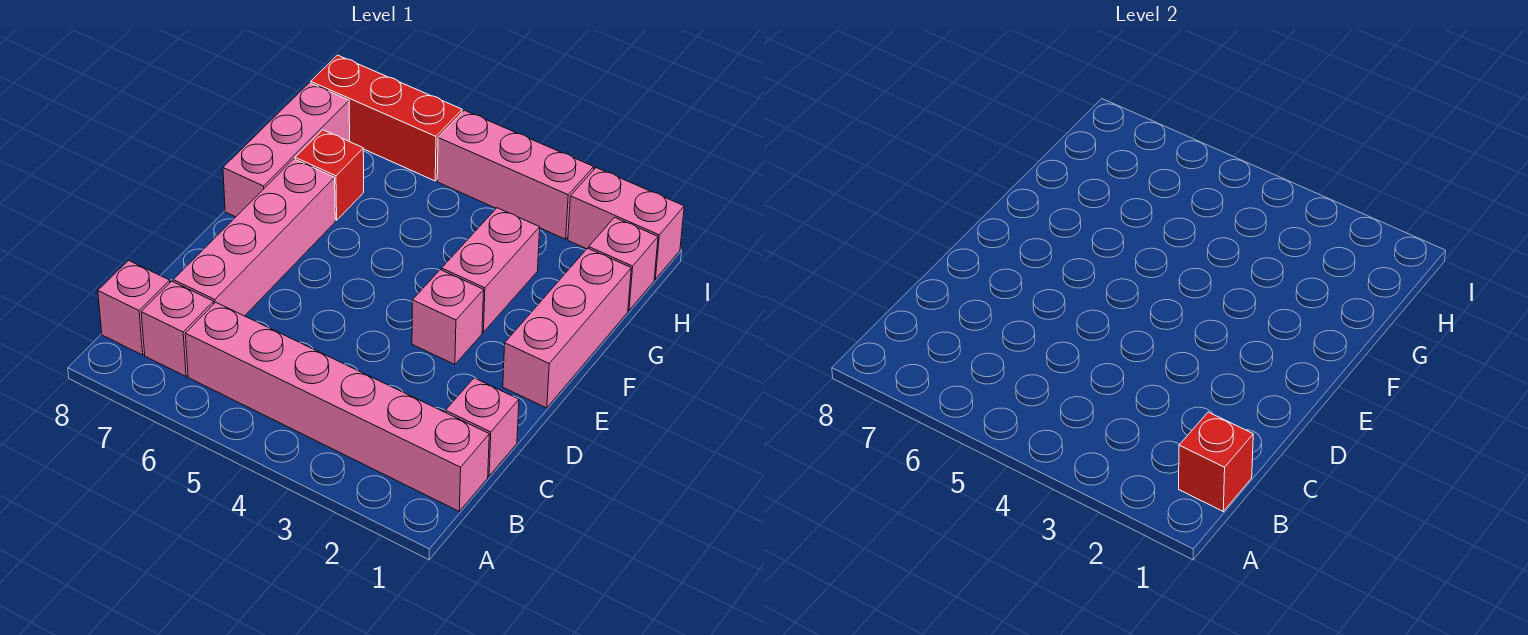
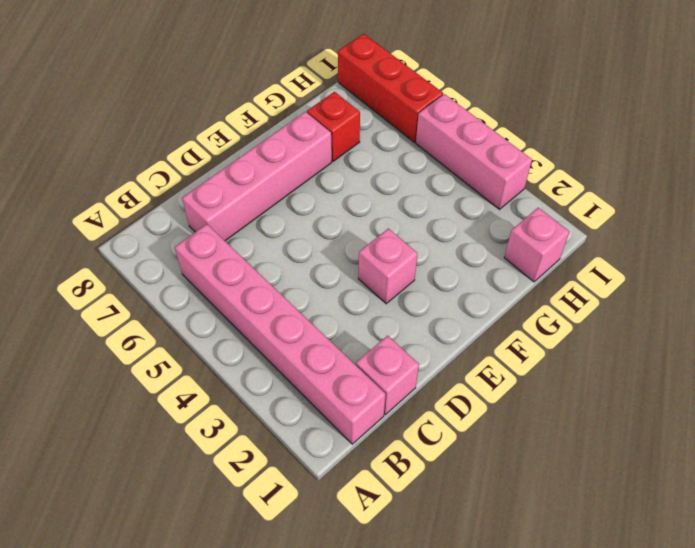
none -> pink brick B7 level 1
none -> pink brick B8 level 1
none -> pink brick E1:G1 level 1

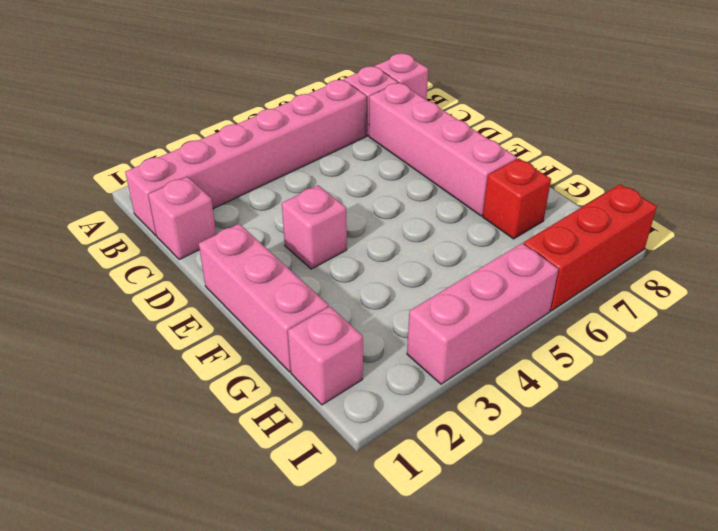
none -> pink brick F3:G3 level 1
none -> pink brick F8:H8 level 1
none -> pink brick I1:I2 level 1

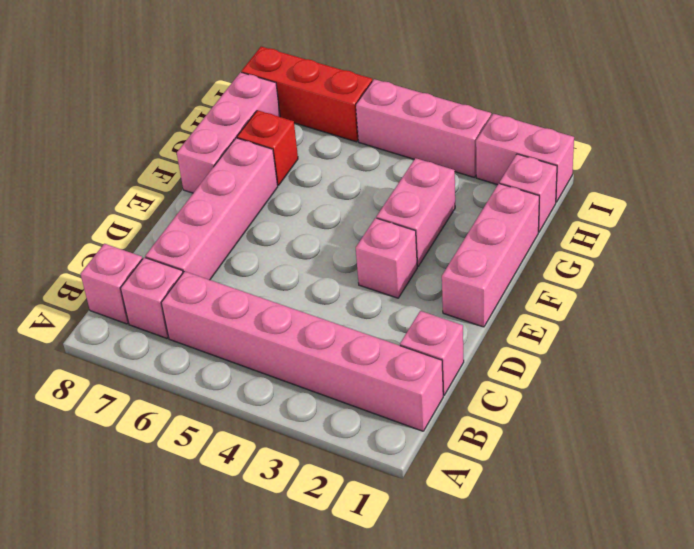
none -> red brick B1 level 2

